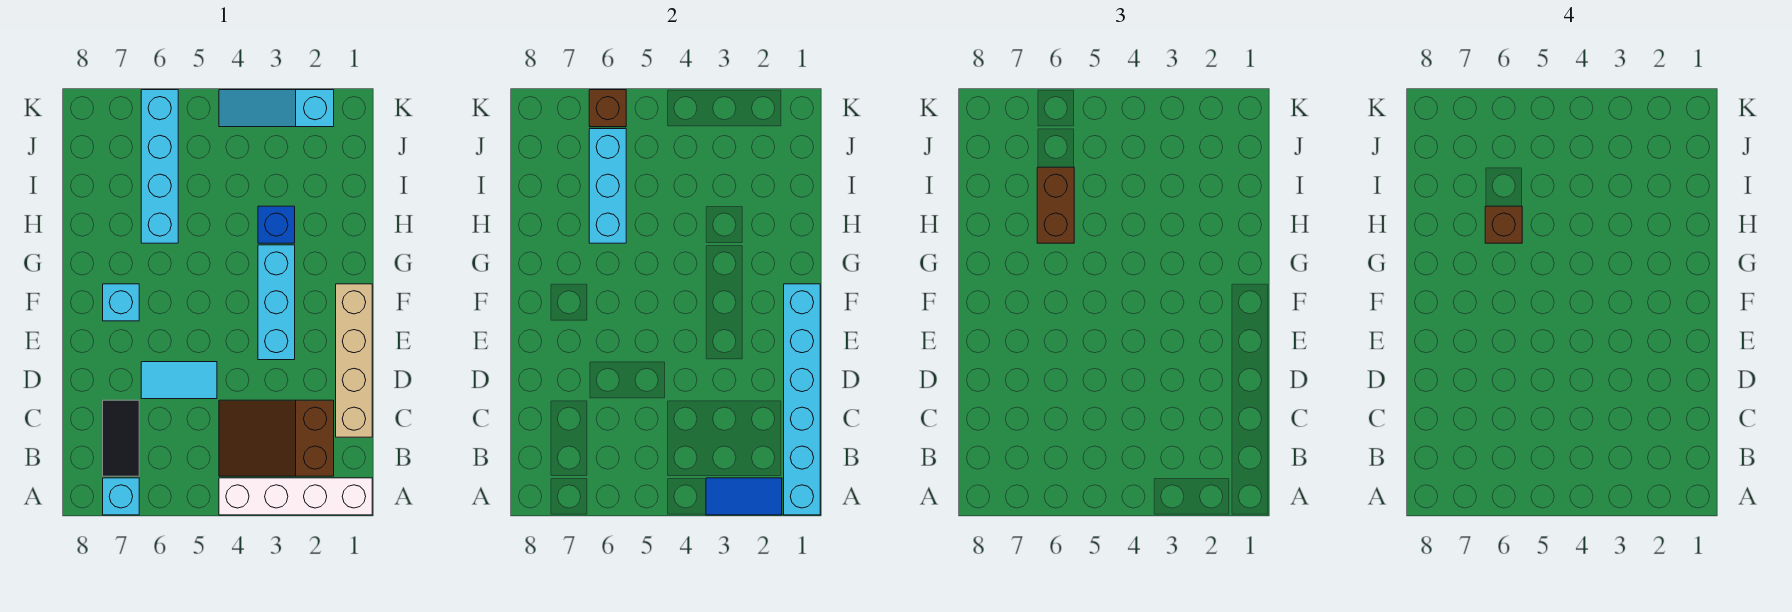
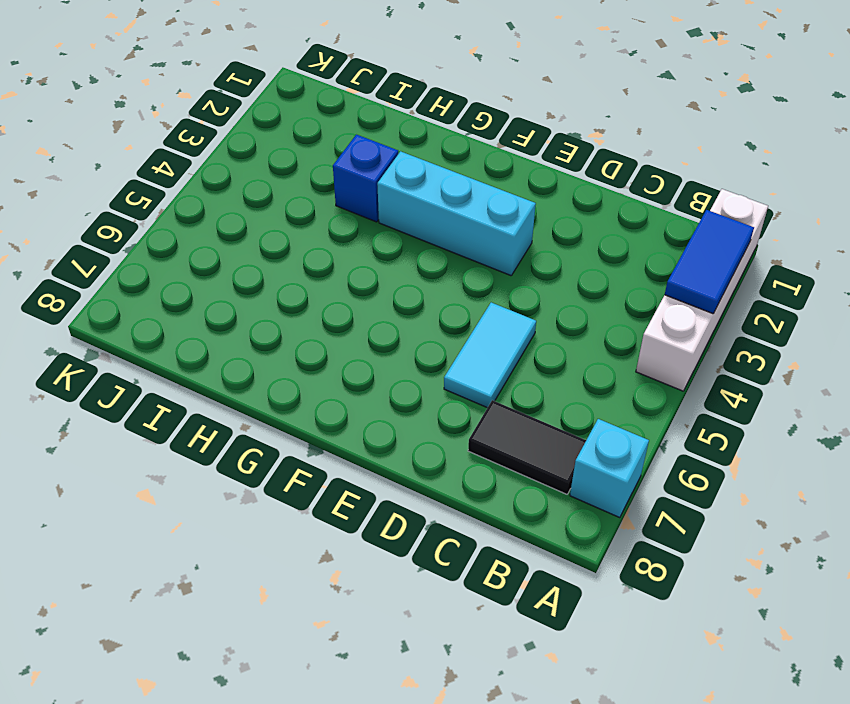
none -> brown slope B2:C4 level 1 top 2
none -> tan brick C1:F1 level 1
none -> cyan brick F7 level 1

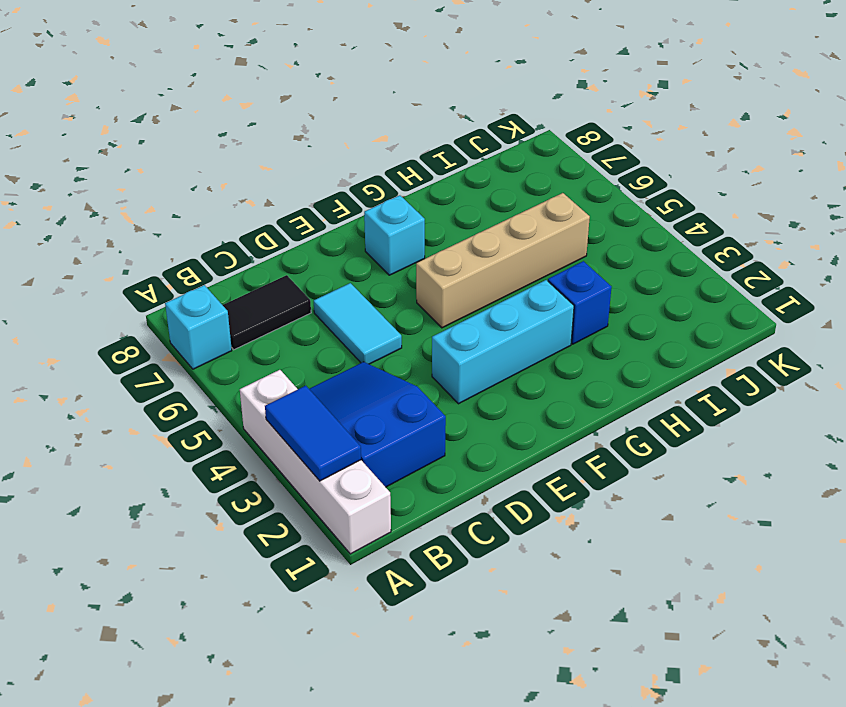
blue slope B2:C4 level 1 top 2 -> brown slope B2:C4 level 1 top 2
tan brick F5:I5 level 1 -> tan brick C1:F1 level 1
none -> cyan brick H6:K6 level 1
none -> cyan slope K2:K4 level 1 top 2
none -> cyan brick A1:F1 level 2

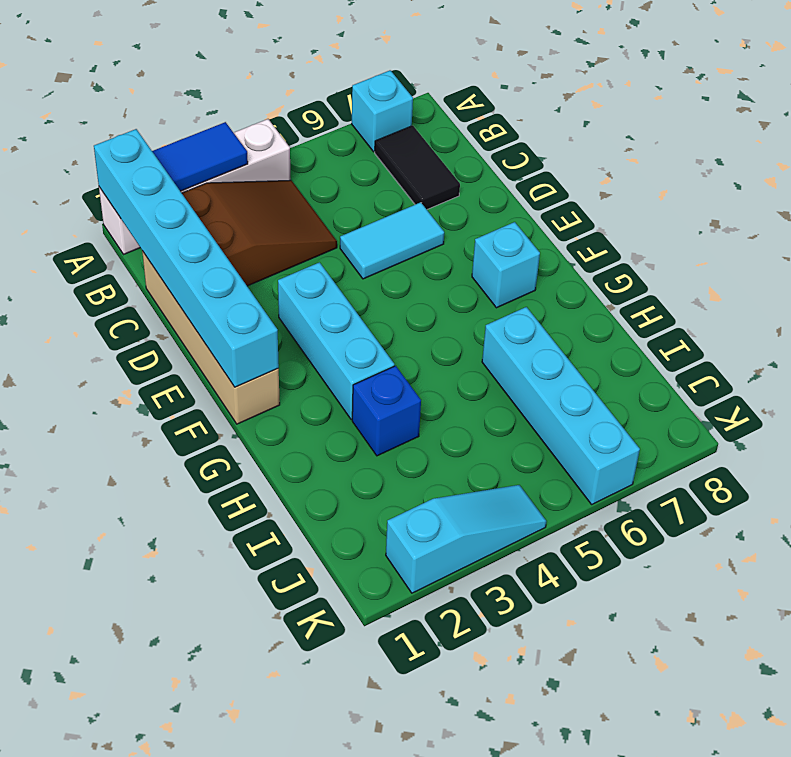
none -> cyan brick H6:J6 level 2
none -> brown brick K6 level 2
none -> brown brick H6:I6 level 3

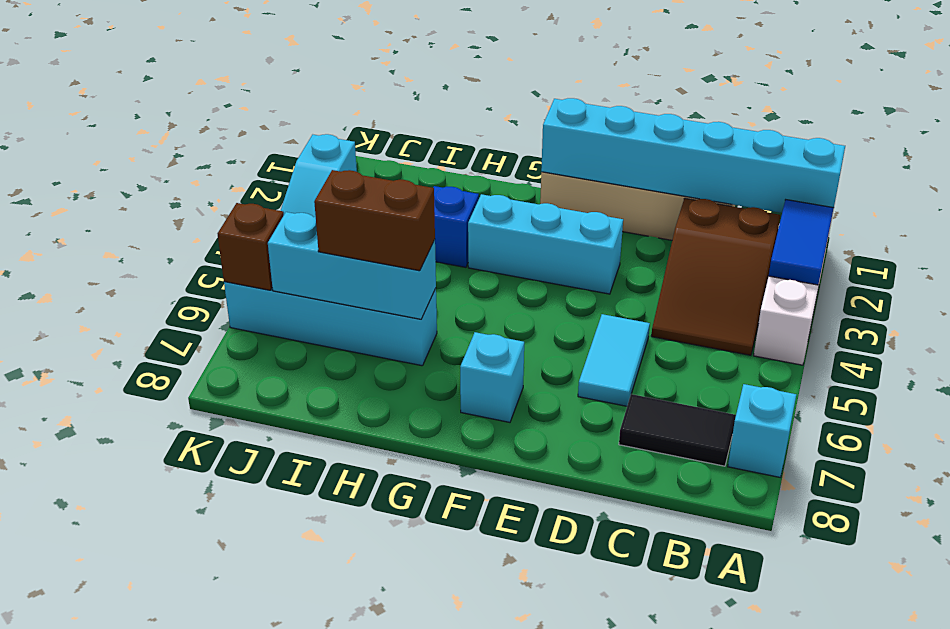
none -> brown brick H6 level 4

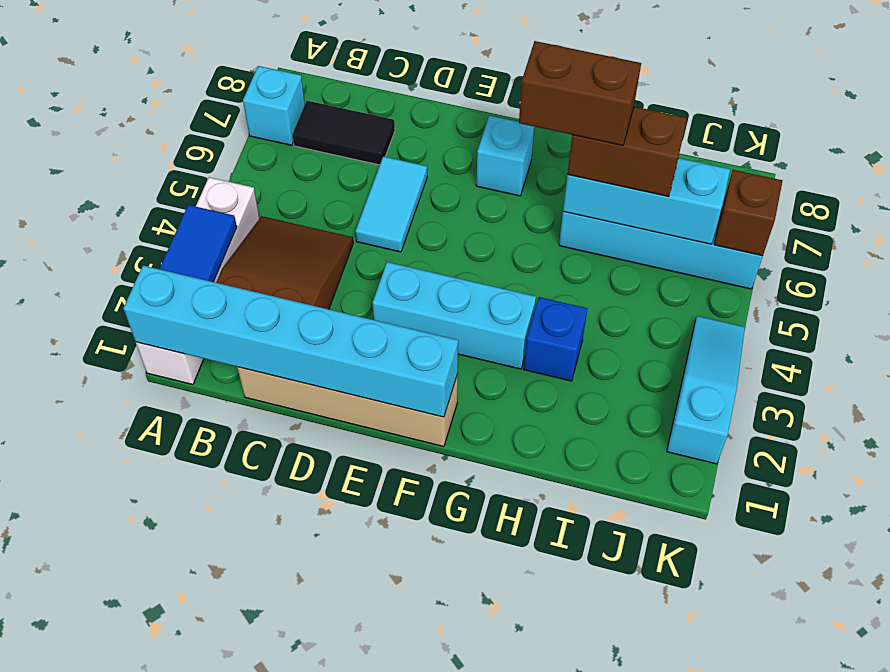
brown brick G6:H6 level 4 -> brown brick H6 level 4

